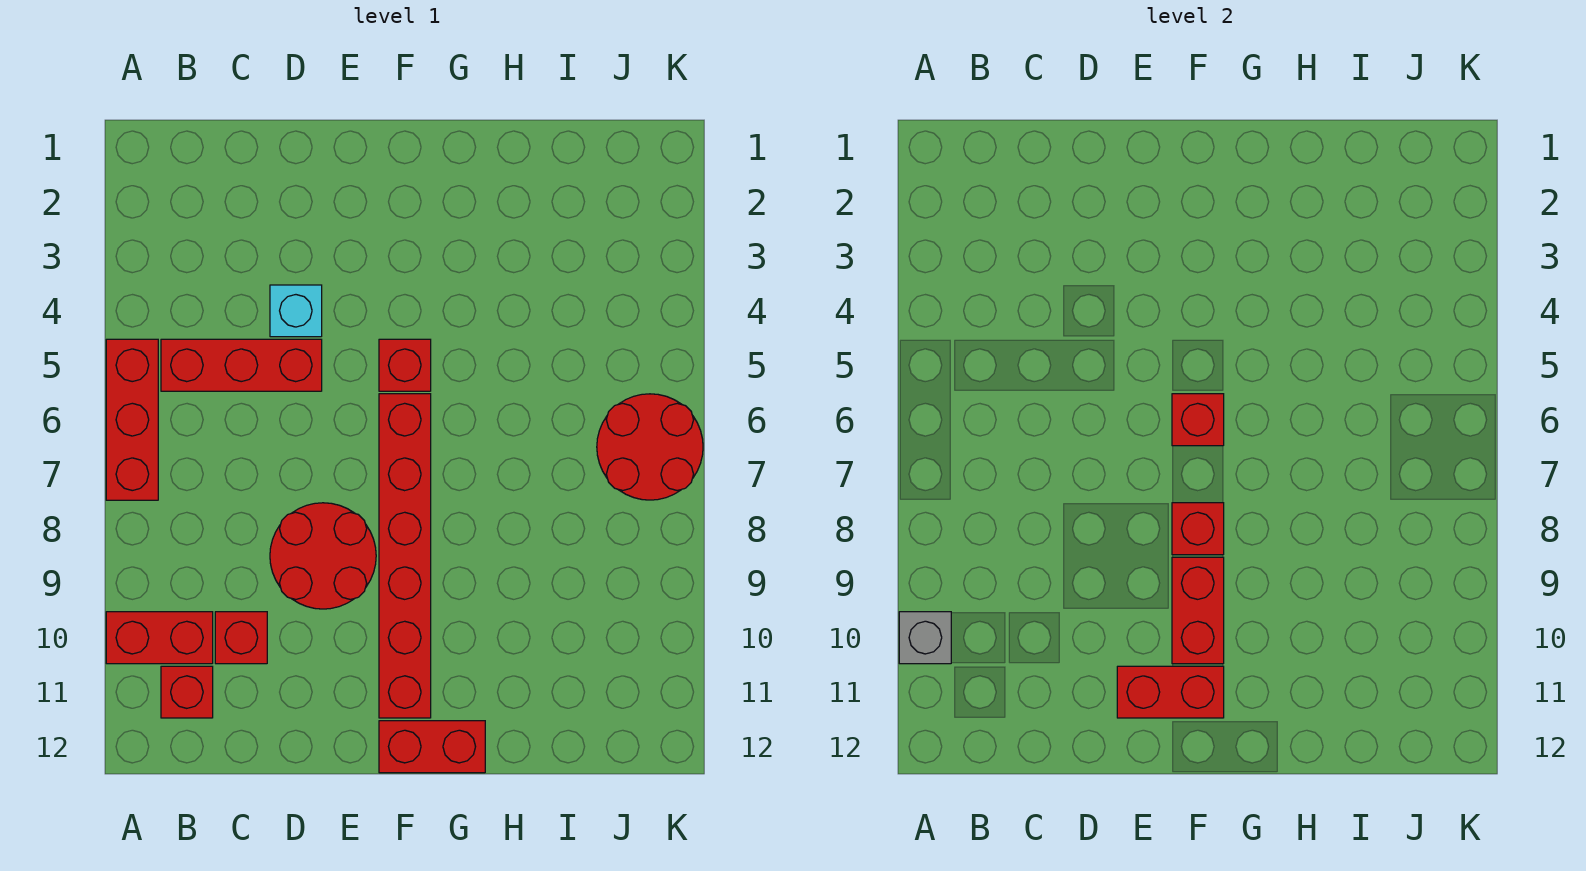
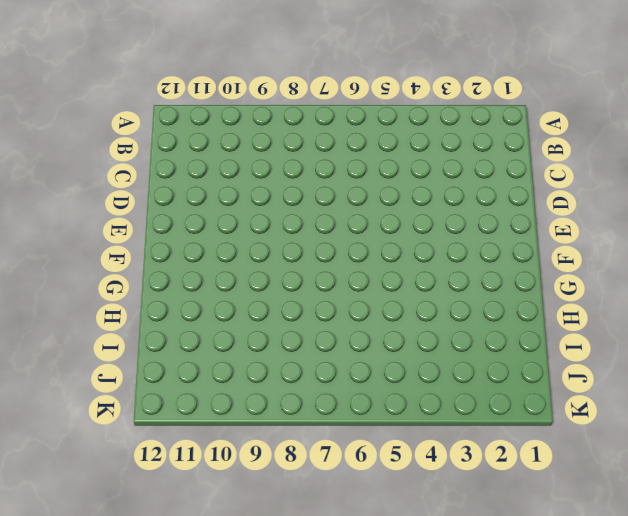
none -> red brick A5:A7 level 1
none -> red brick A10:B10 level 1
none -> red brick B5:D5 level 1

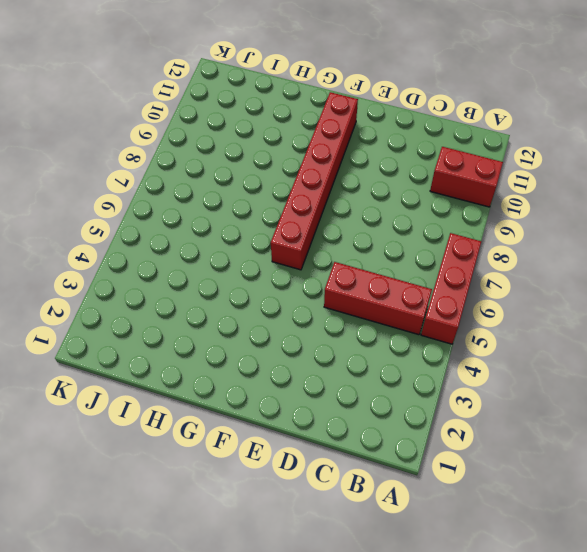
none -> red brick B11 level 1
none -> red brick C10 level 1
none -> cyan brick D4 level 1

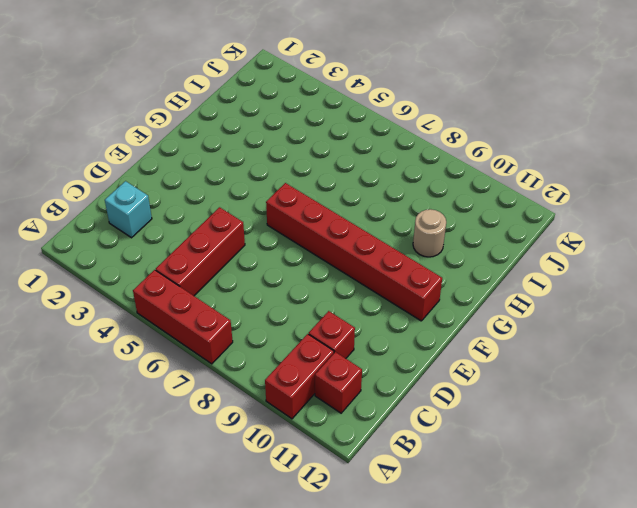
cyan brick C2 level 1 -> cyan brick D4 level 1
tan round brick H10 level 1 -> none
none -> red round brick D8:E9 level 1
none -> red brick F5 level 1
none -> red brick F12:G12 level 1

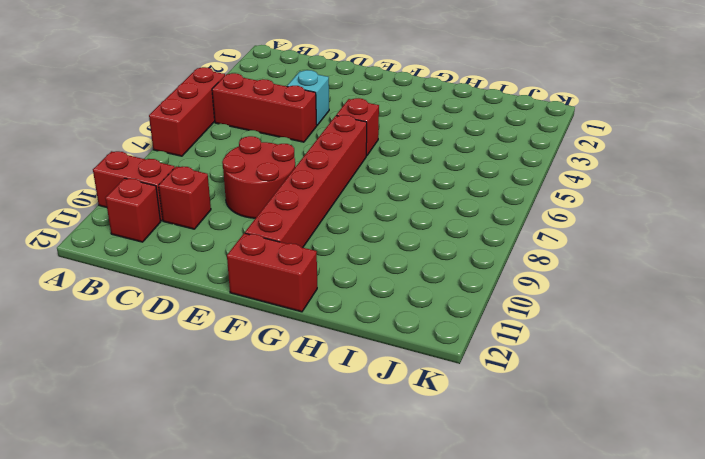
none -> red round brick J6:K7 level 1
none -> grey brick A10 level 2
none -> red brick E11:F11 level 2

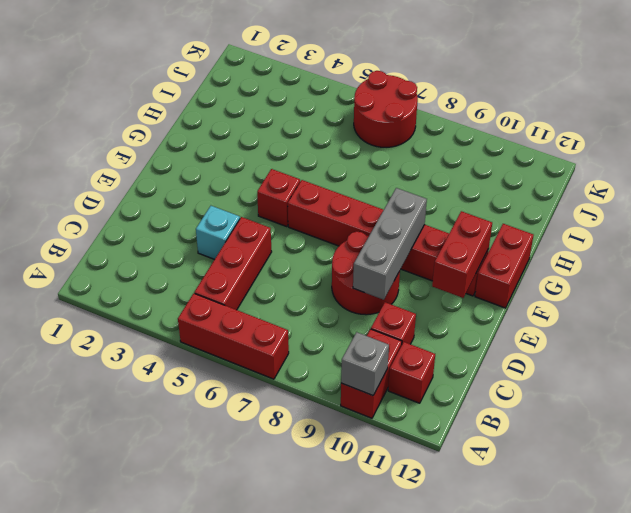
grey brick D9:F9 level 2 -> red brick F9:F10 level 2
none -> red brick F6 level 2
none -> red brick F8 level 2

